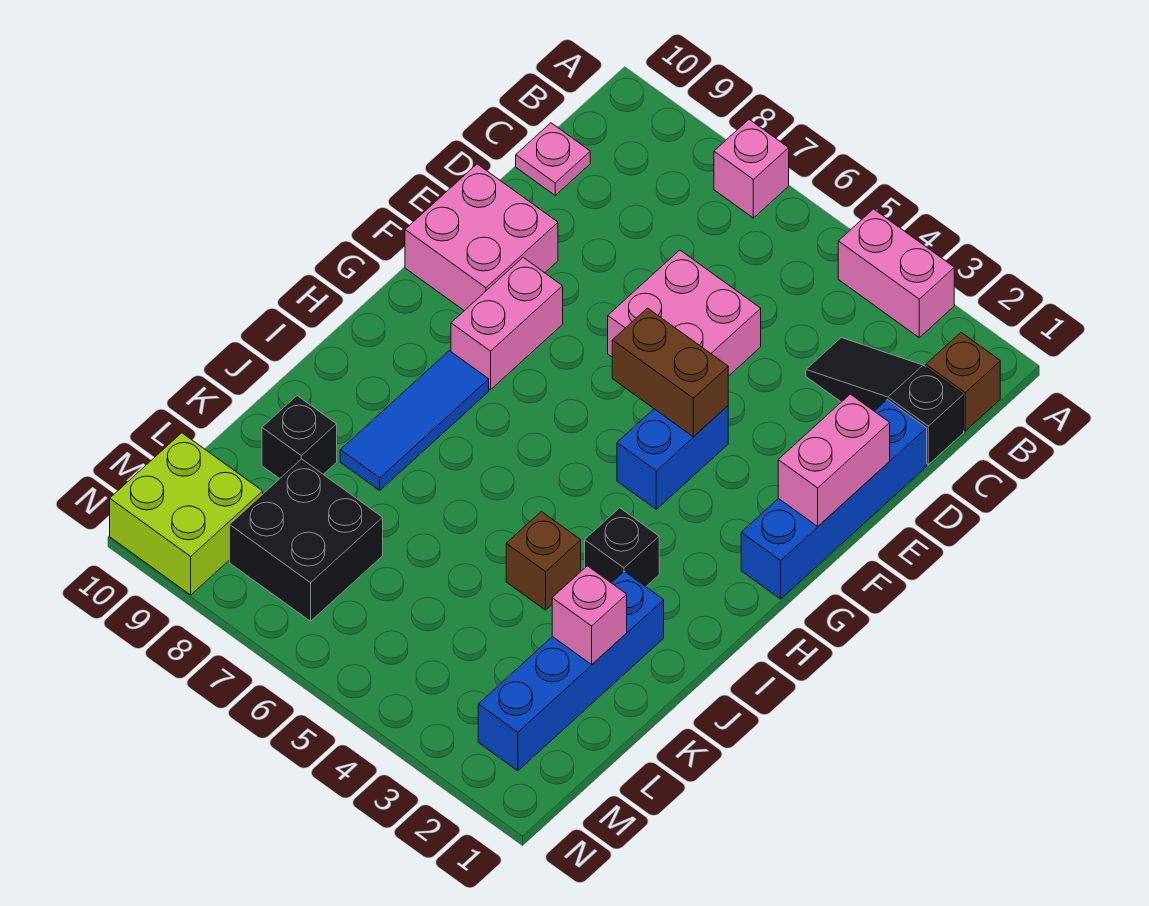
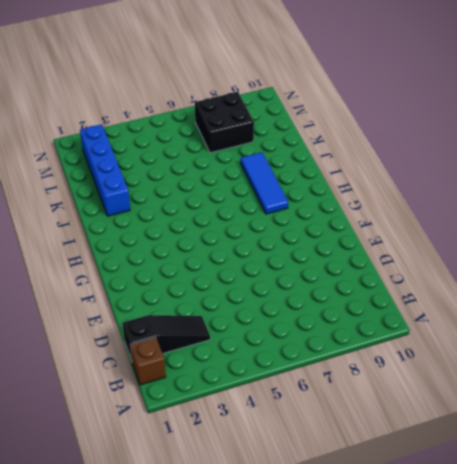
none -> pink brick A3:A4 level 1
none -> pink brick A7 level 1
none -> pink plate C10 level 1

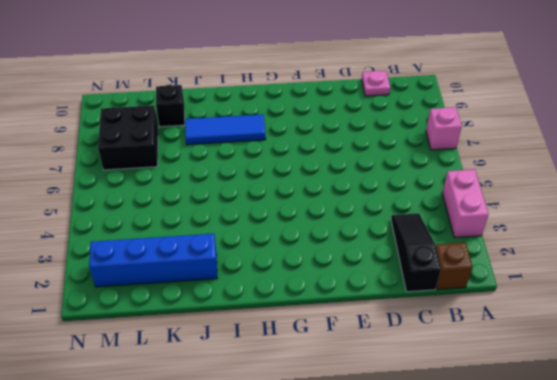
none -> blue brick D1:G1 level 1
none -> pink brick D5:E6 level 1
none -> pink brick E9:F10 level 1

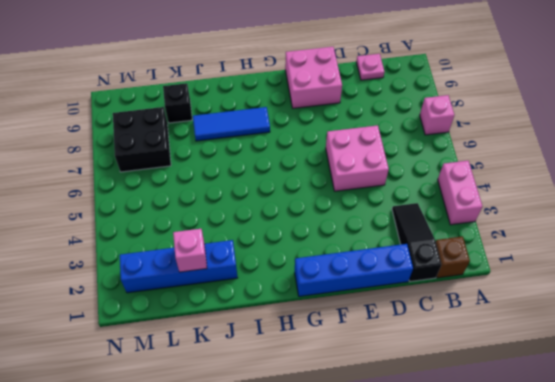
none -> blue brick F4:G4 level 1
none -> pink brick F8:G8 level 1
none -> black brick I3 level 1

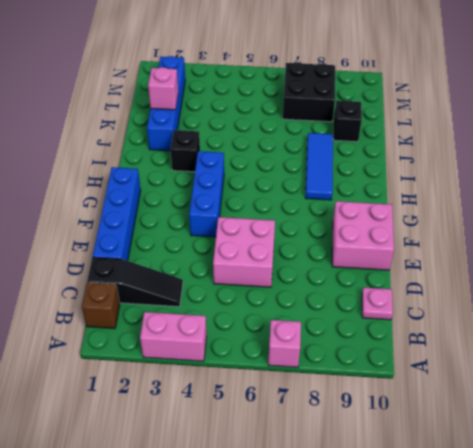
blue brick F4:H4 level 1 -> blue brick F4:G4 level 1
none -> pink brick F8:G8 level 1
none -> brown brick J4 level 1
none -> lime brick M9:N10 level 1

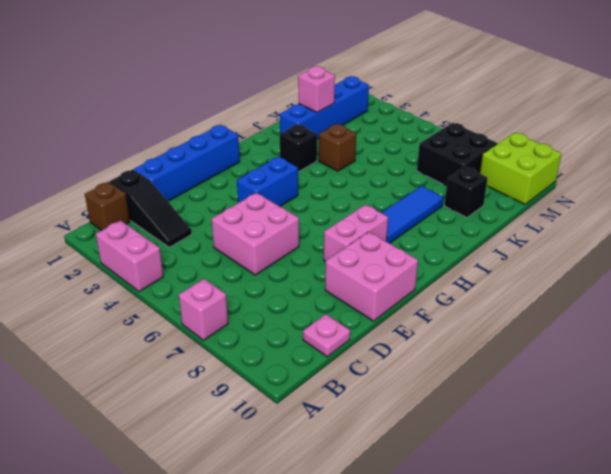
none -> pink brick E1:F1 level 2
none -> brown brick F4:F5 level 2

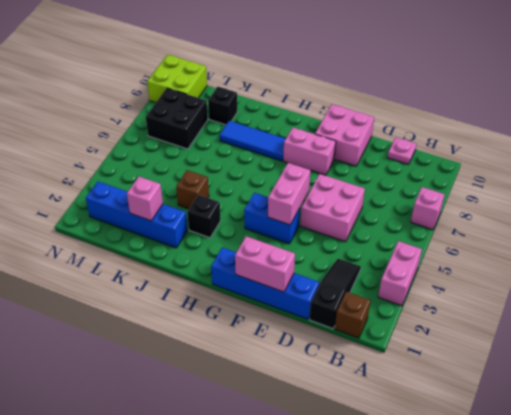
pink brick F4:F5 level 2 -> brown brick F4:F5 level 2

